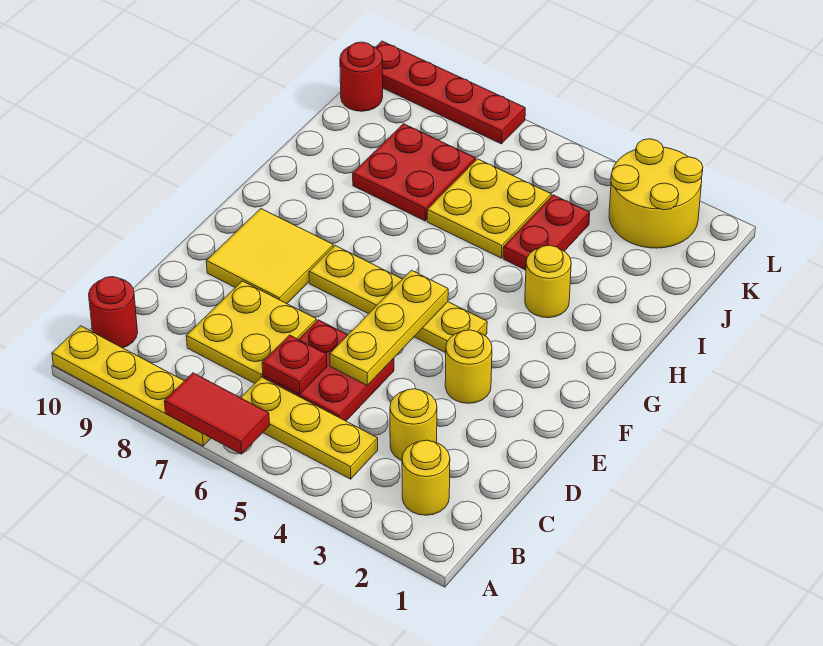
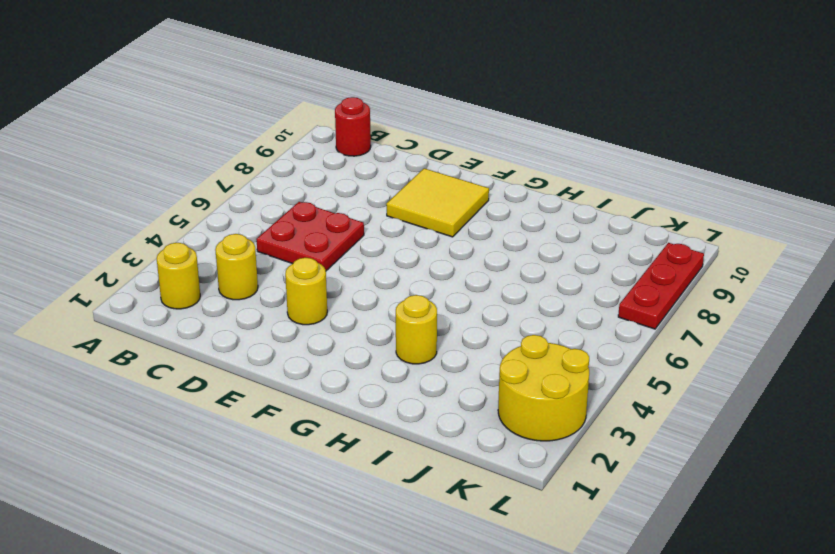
red plate L7:L9 level 1 -> red plate L7:L10 level 1
none -> yellow plate A7:A10 level 1
none -> yellow plate B4:B6 level 1
none -> yellow plate C7:D8 level 1

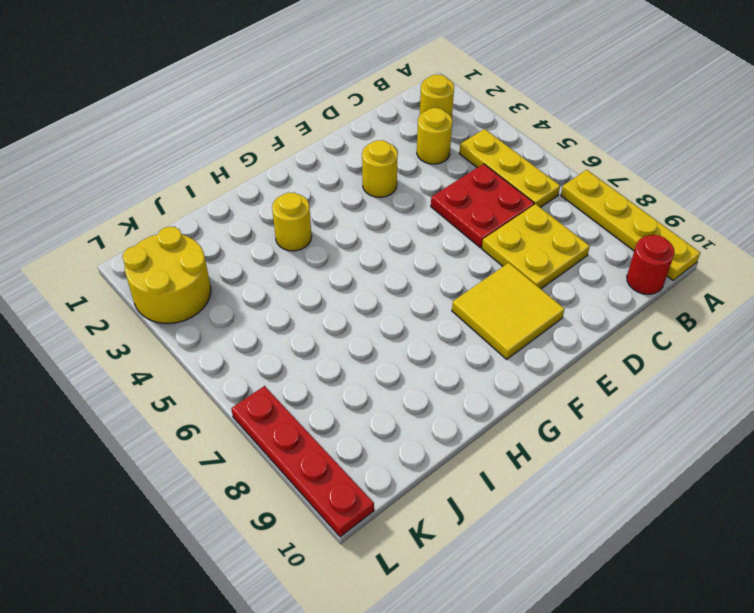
none -> yellow plate F4:F7 level 1
none -> red plate I4:J4 level 1
none -> yellow plate I5:J6 level 1

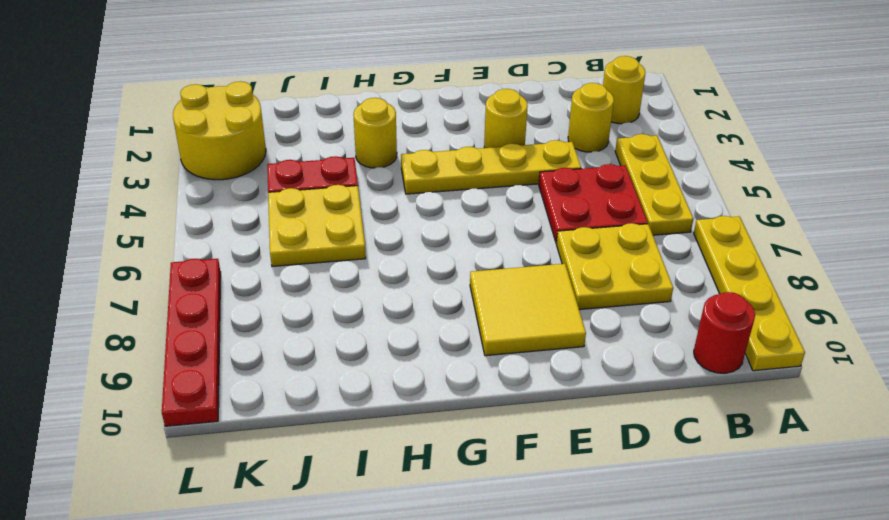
yellow plate D4:G4 level 1 -> yellow plate F4:F7 level 1
none -> red plate I7:J8 level 1
none -> red round brick K10 level 1
none -> red tile A6:A7 level 2

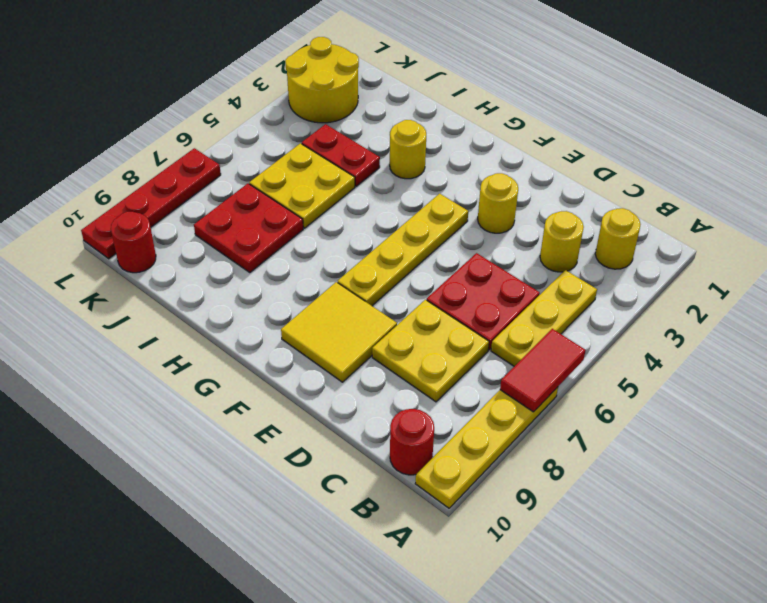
none -> red plate C6 level 2
none -> yellow plate D5:F5 level 2

